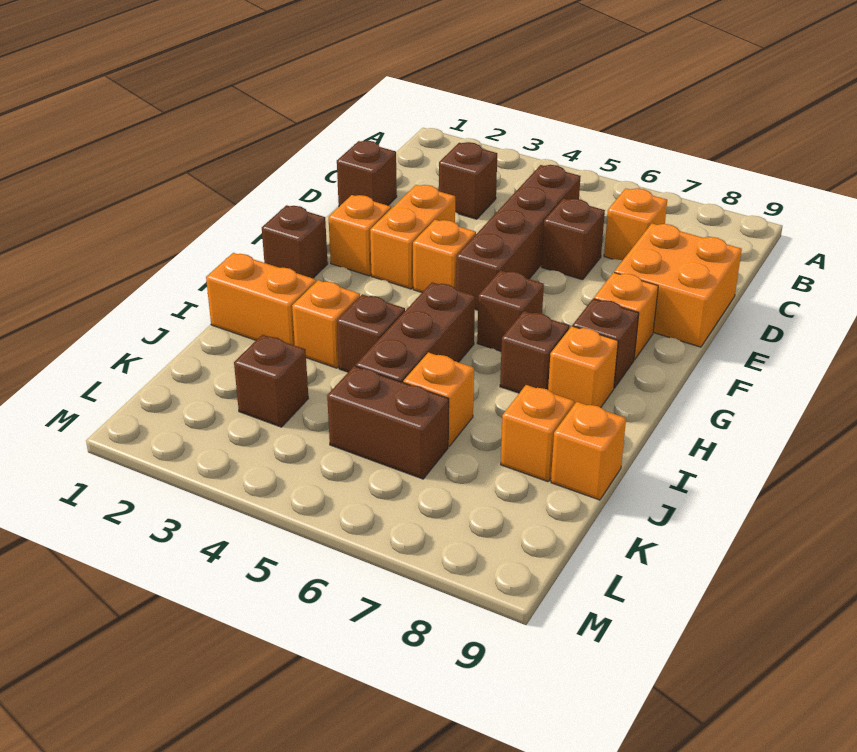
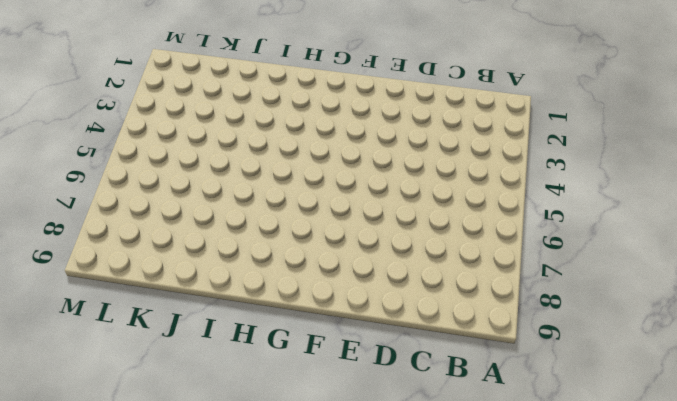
none -> brown brick C3 level 1
none -> brown brick C5:F5 level 1
none -> orange brick C7 level 1

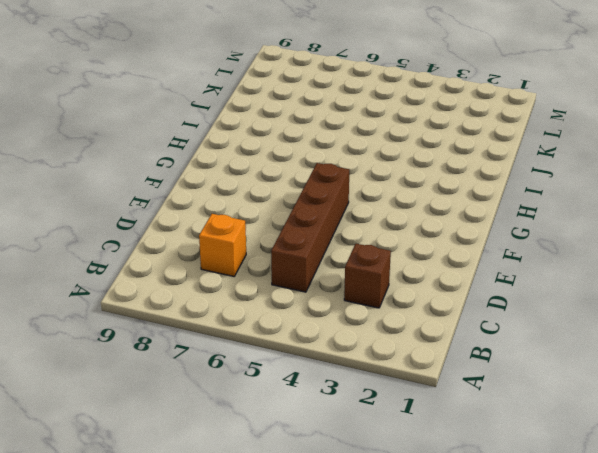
none -> brown brick D1 level 1
none -> brown brick D6 level 1
none -> orange brick D8:E9 level 1

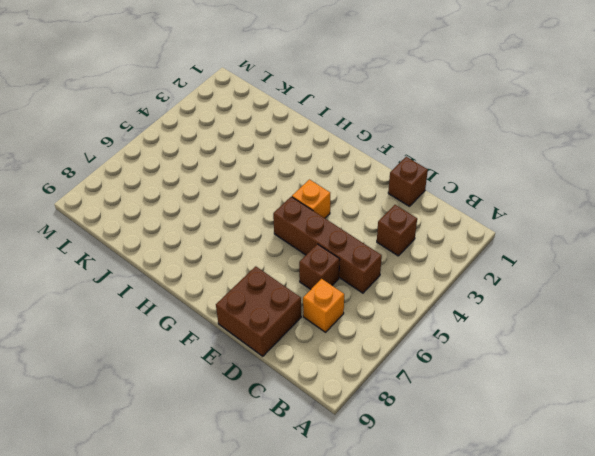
brown brick D8:E9 level 1 -> orange brick D8:E9 level 1
none -> orange brick E3:F3 level 1
none -> orange brick F2 level 1
none -> orange brick F8 level 1

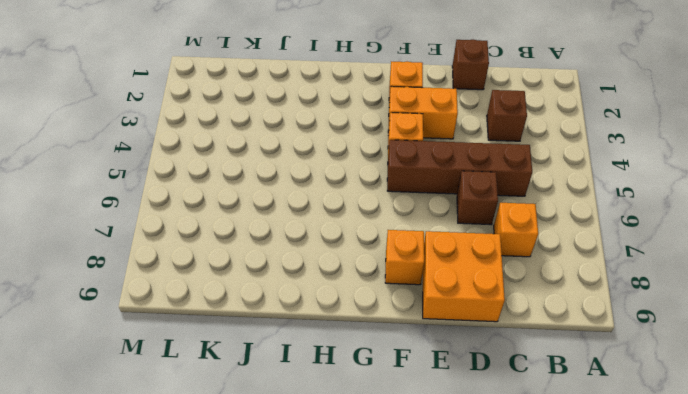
none -> brown brick G1 level 1
none -> brown brick G6 level 1
none -> brown brick G8 level 1

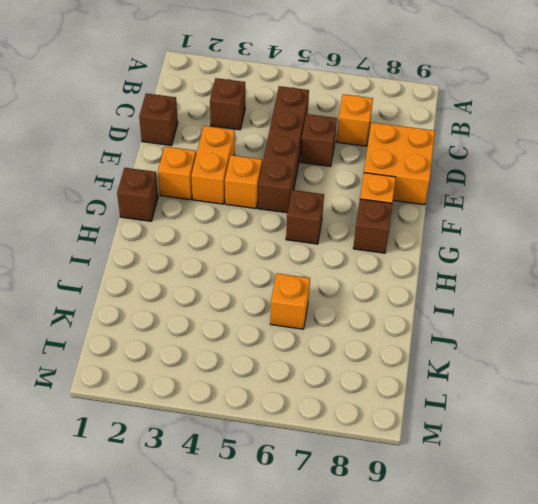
none -> brown brick H5:J5 level 1
none -> brown brick H7 level 1
none -> orange brick H8 level 1

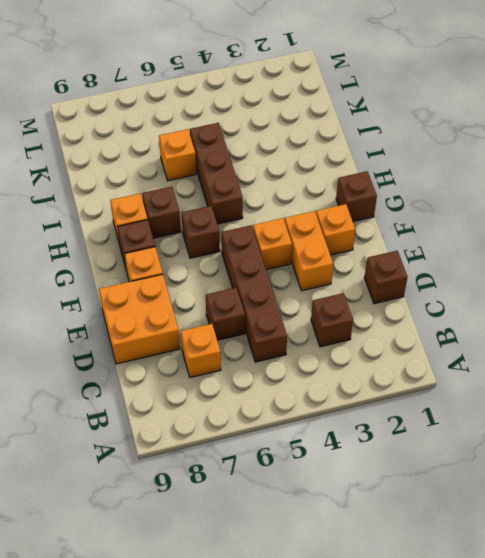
none -> orange brick I1:I2 level 1
none -> orange brick I3 level 1
none -> brown brick I4 level 1

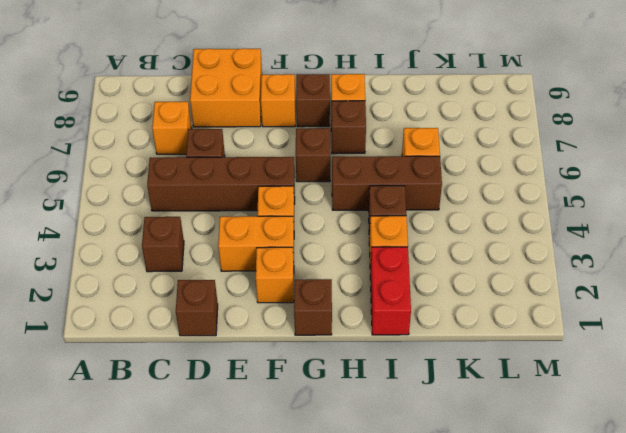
red brick I1:I2 level 1 -> orange brick I1:I2 level 1
none -> orange brick J8 level 1
none -> orange brick J9 level 1
none -> brown brick K3 level 1

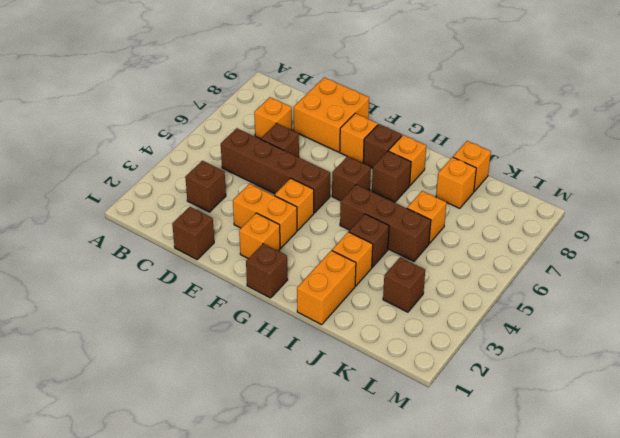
none -> brown brick K5:K6 level 1

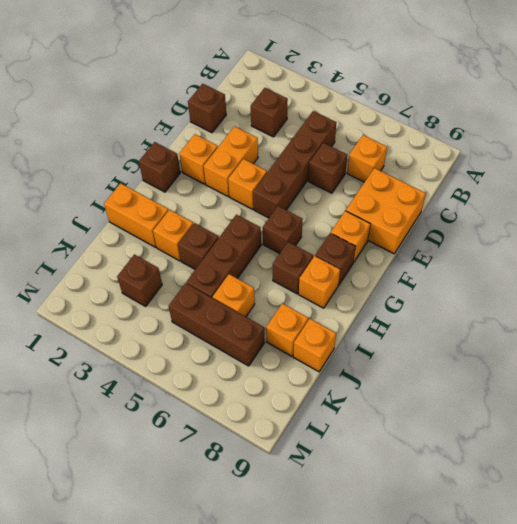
brown brick K5:K7 level 1 -> brown brick K5:K6 level 1

